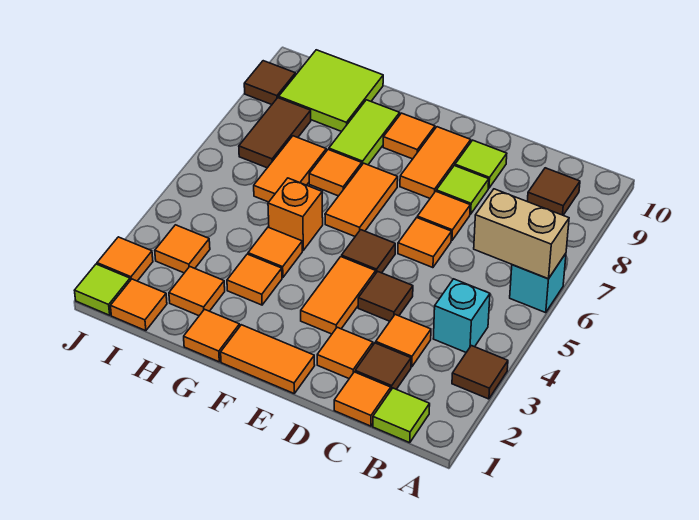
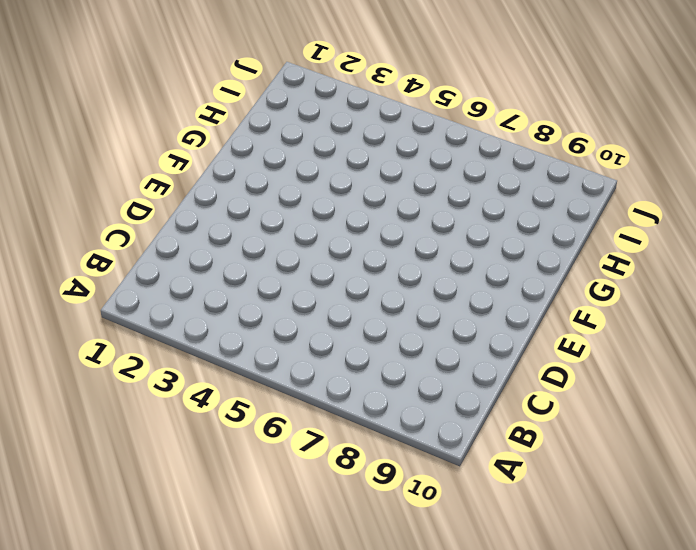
none -> brown tile A3 level 1
none -> cyan brick A6 level 1
none -> lime tile B1 level 1
none -> cyan brick B4 level 1

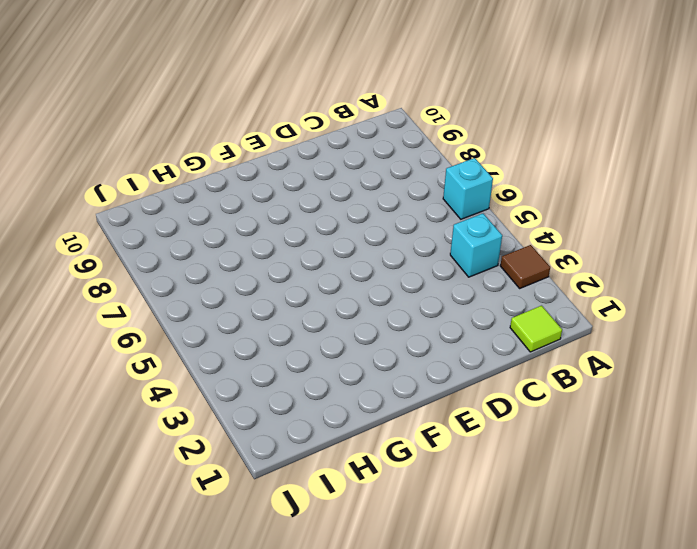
none -> brown tile B9 level 1
none -> orange tile C1 level 1
none -> brown tile C2 level 1
none -> orange tile C3 level 1

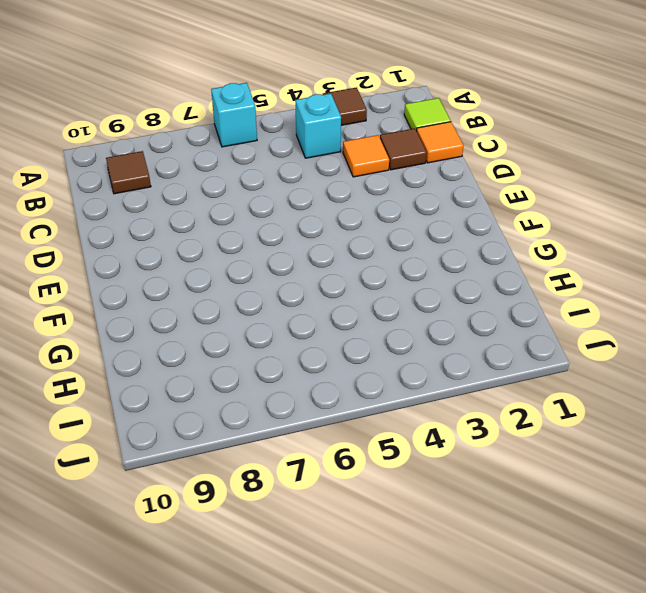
none -> orange tile D2 level 1
none -> brown tile D4 level 1
none -> orange tile D6 level 1
none -> orange tile D7 level 1

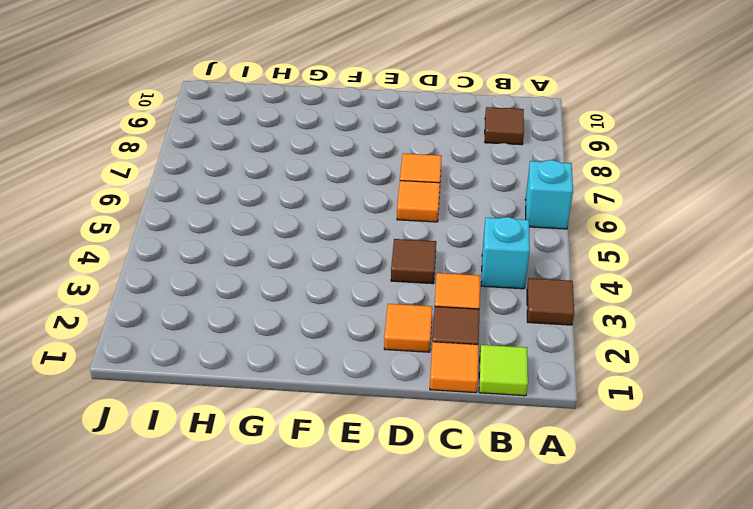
none -> lime tile D8 level 1
none -> lime tile D9 level 1
none -> orange tile E1:F1 level 1
none -> orange tile E3:E4 level 1

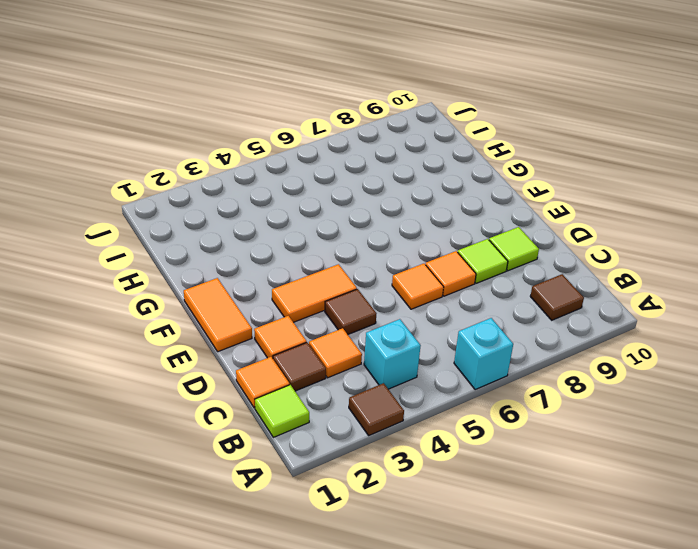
none -> brown tile E5 level 1
none -> orange tile E8:E9 level 1
none -> orange tile F6:F7 level 1
none -> orange tile F9 level 1

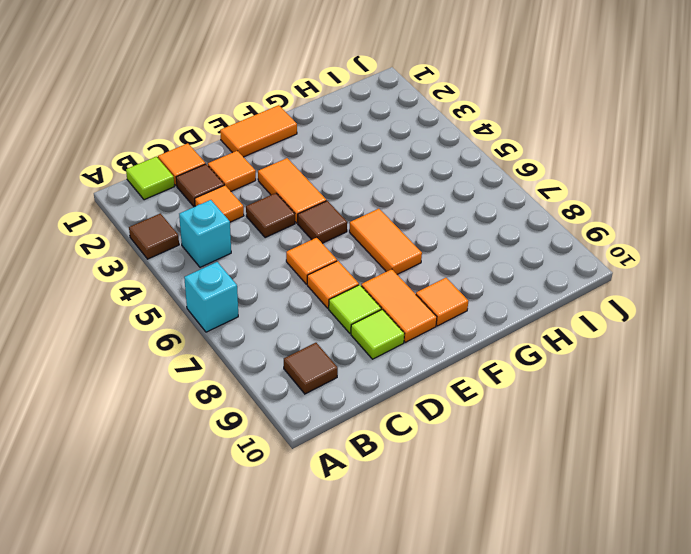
none -> orange tile G1 level 1
none -> orange tile G3 level 1
none -> orange tile G4 level 1
none -> orange brick G5 level 1

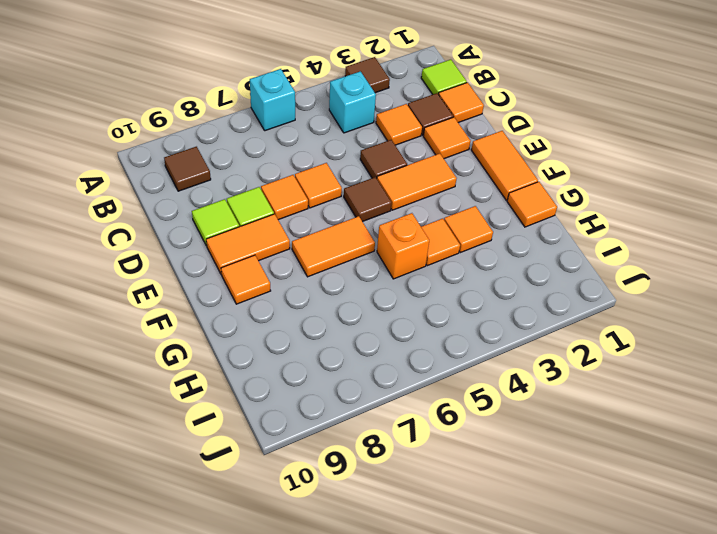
none -> orange tile G7 level 1
none -> lime tile G8:G9 level 1
none -> orange tile H2 level 1
none -> orange tile H6:H7 level 1

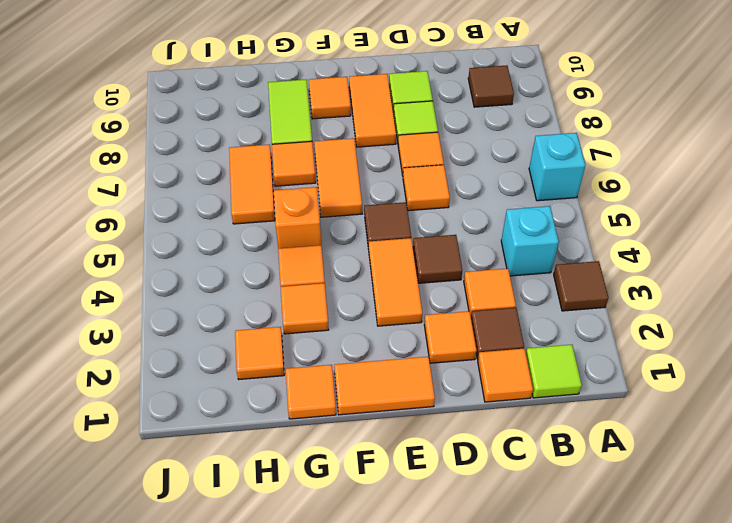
none -> lime tile H9:I10 level 1
none -> orange tile I1 level 1
none -> orange tile I3 level 1
none -> brown tile I7:I8 level 1

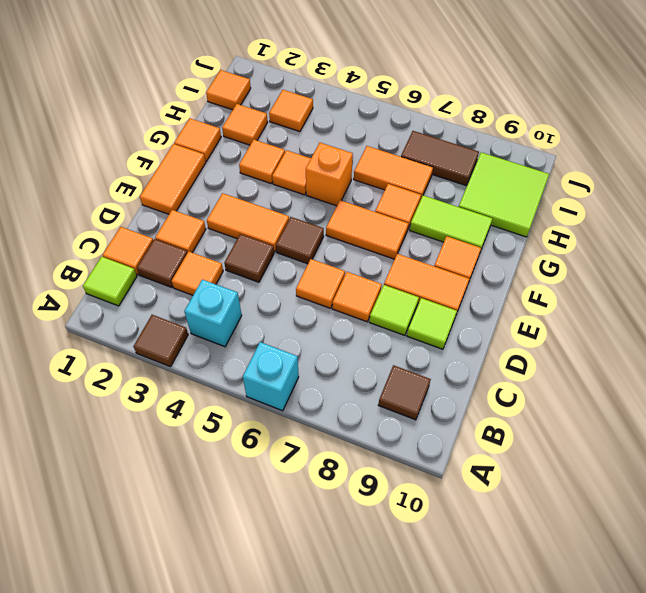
none -> lime tile J1 level 1
none -> orange tile J2 level 1
none -> brown tile J9 level 1
none -> tan brick A6:B6 level 2

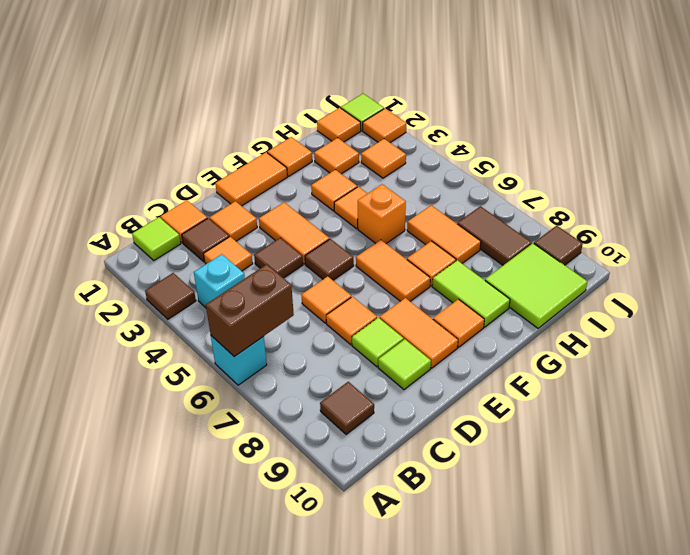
brown brick A6:B6 level 2 -> tan brick A6:B6 level 2

